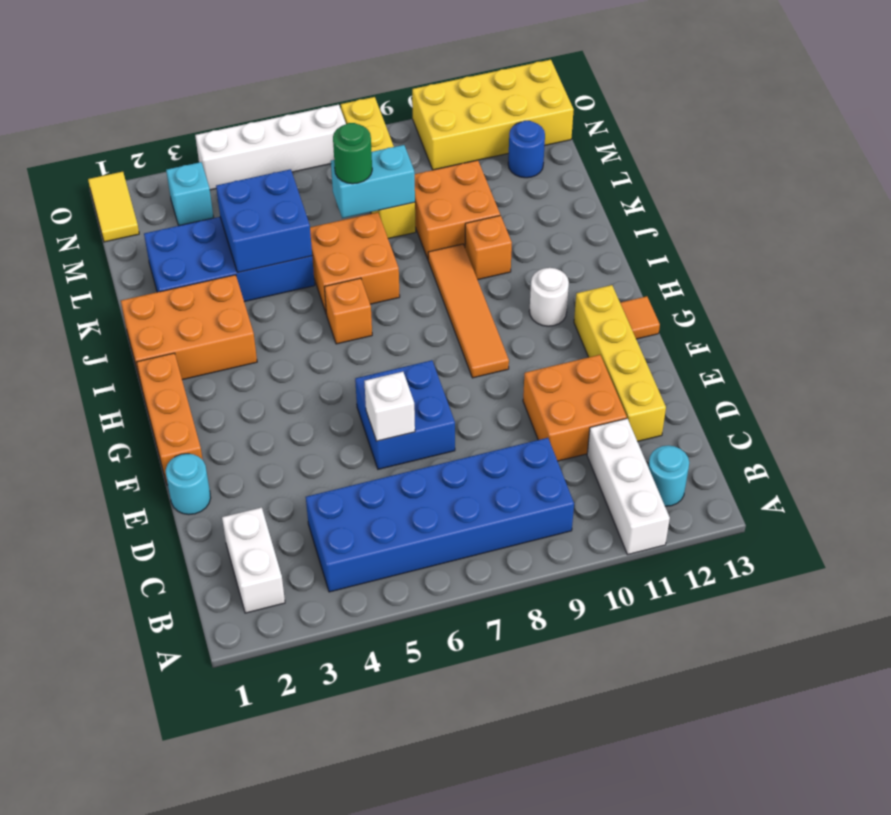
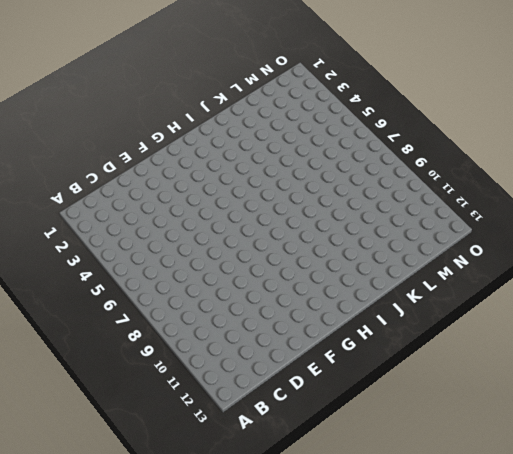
none -> white brick A11:C11 level 1
none -> white brick B2:C2 level 1
none -> blue brick B4:C9 level 1

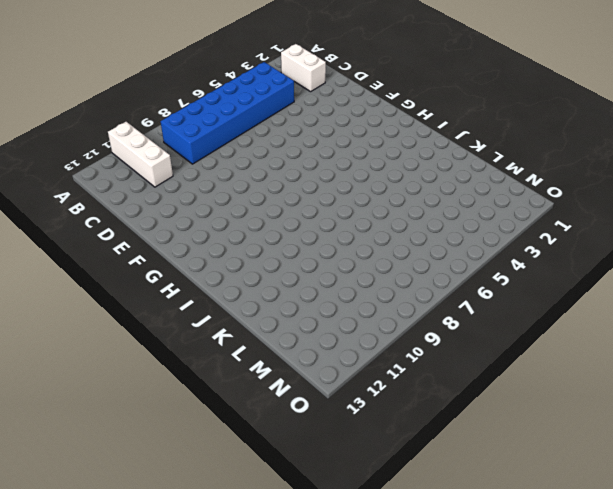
none -> cyan round brick B12 level 1
none -> orange brick D10:E11 level 1
none -> yellow brick D12:G12 level 1

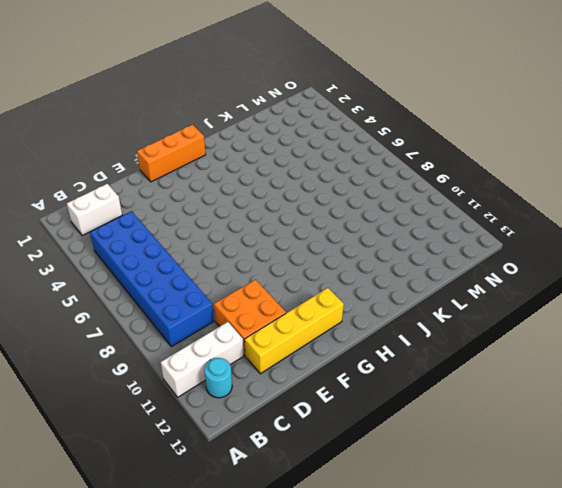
none -> cyan round brick E1 level 1
none -> blue brick E6:F7 level 1
none -> orange tile G9:J9 level 1

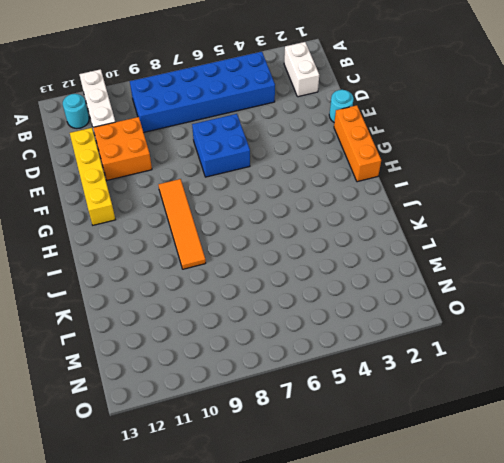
none -> orange tile G13 level 1
none -> white round brick H11 level 1
none -> orange brick I1:J3 level 1

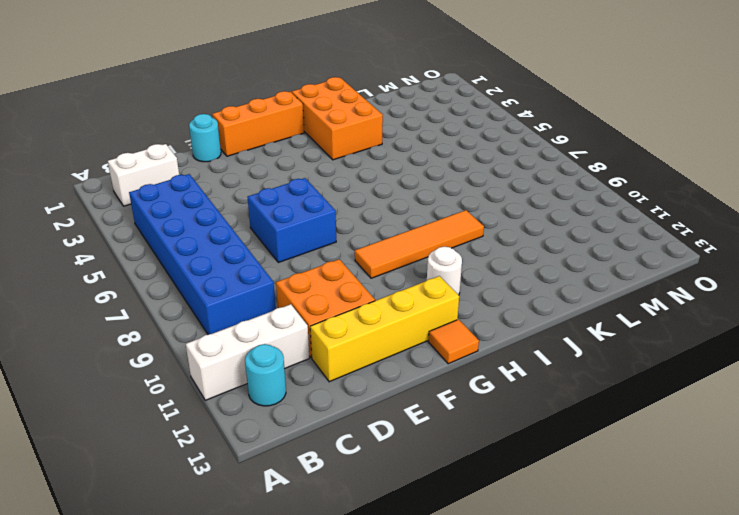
none -> orange brick I6 level 1
none -> orange brick J6:K7 level 1
none -> orange brick J10 level 1

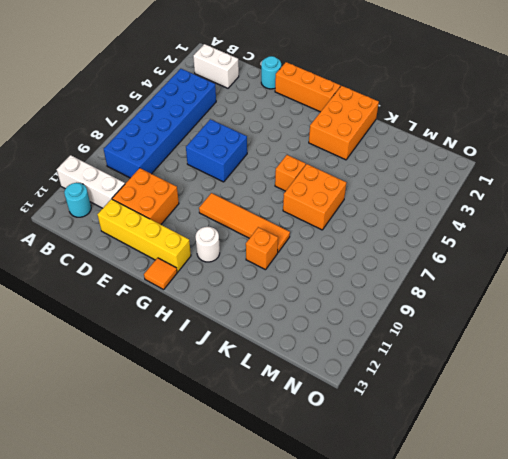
none -> blue brick K2:L5 level 1
none -> orange brick K9:L10 level 1
none -> yellow brick L8:O8 level 1

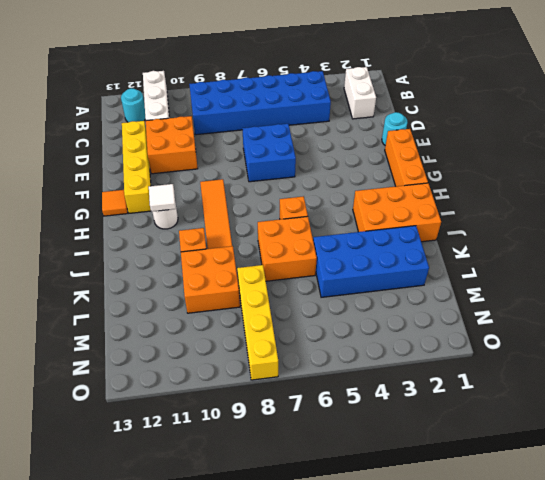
white tile H11 level 2 -> none
none -> blue round brick M12 level 1
none -> yellow tile N1:O1 level 1
none -> cyan brick N3 level 1

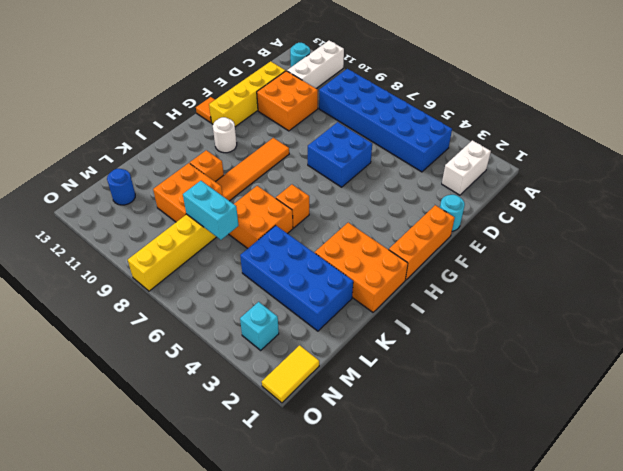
none -> yellow brick N10:O13 level 1
none -> white brick O4:O7 level 1
none -> white brick E6 level 2

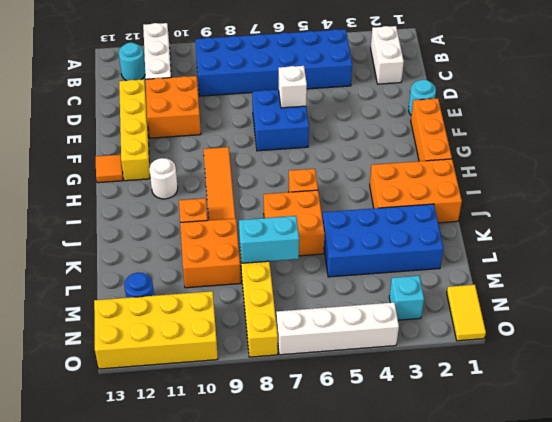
none -> blue brick K4:L5 level 2
none -> green round brick L7 level 3

